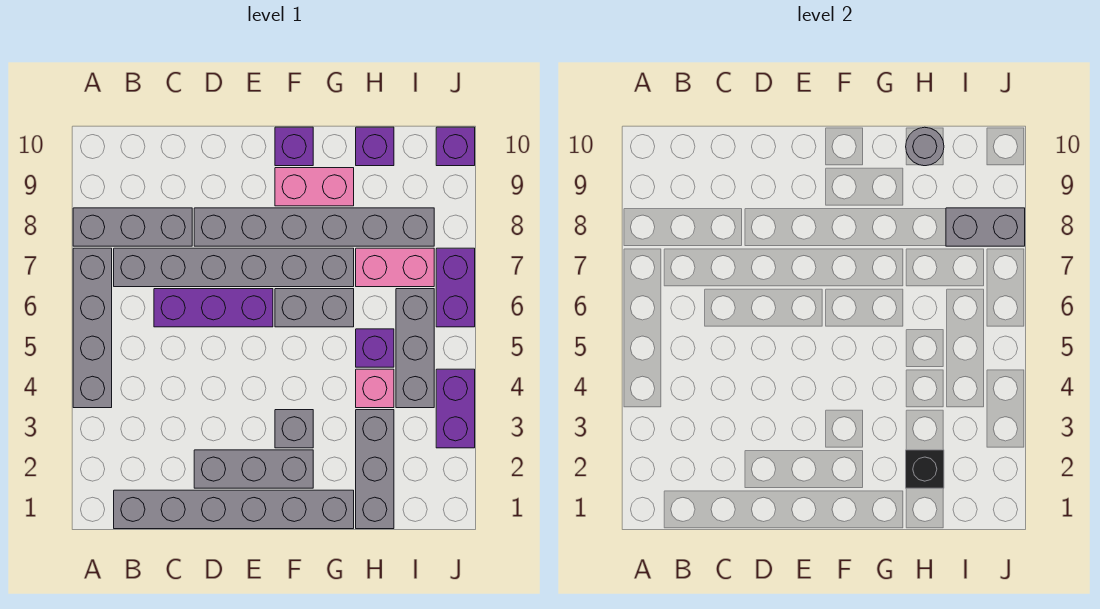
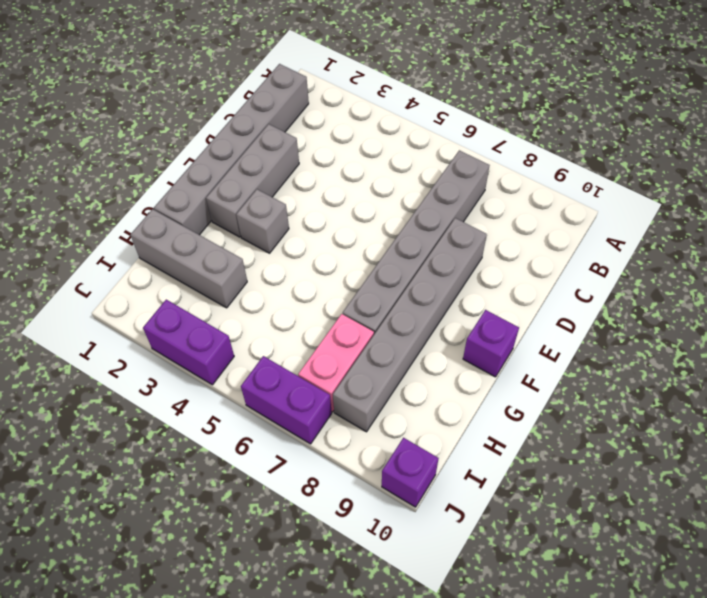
none -> grey brick A4:A7 level 1
none -> grey brick A8:C8 level 1
none -> purple brick C6:E6 level 1

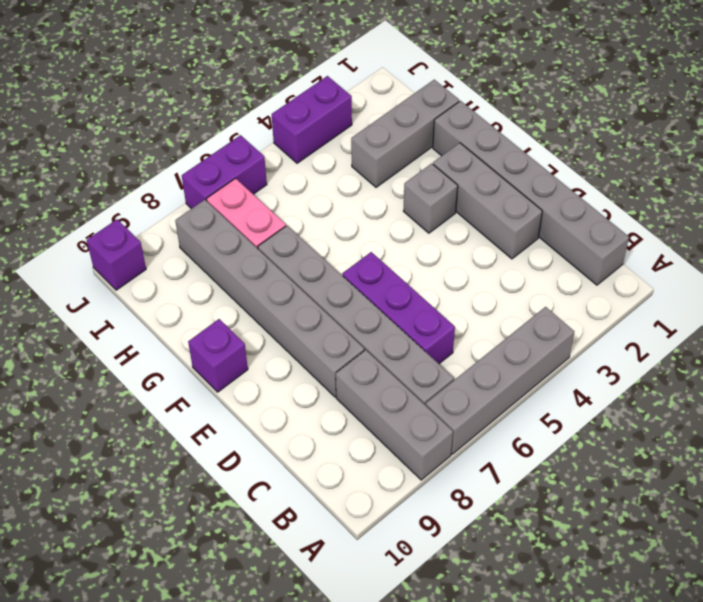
none -> grey brick F6:G6 level 1
none -> pink brick F9:G9 level 1
none -> pink brick H4 level 1

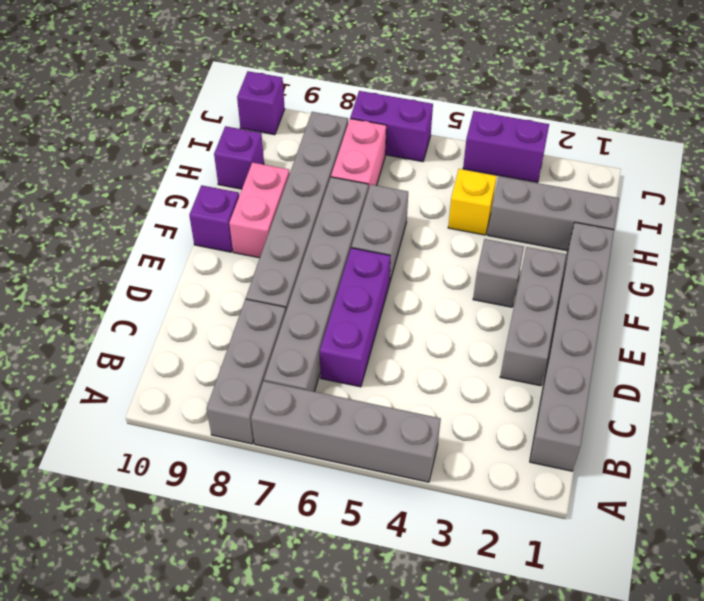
yellow brick H4 level 1 -> pink brick H4 level 1
none -> purple brick H5 level 1
none -> grey brick I4:I6 level 1
none -> black brick H2 level 2

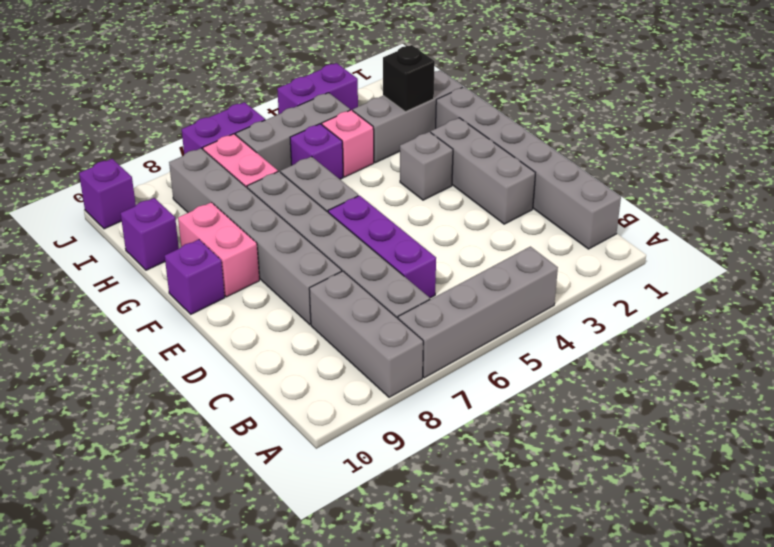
none -> grey round brick H10 level 2
none -> grey brick I8:J8 level 2

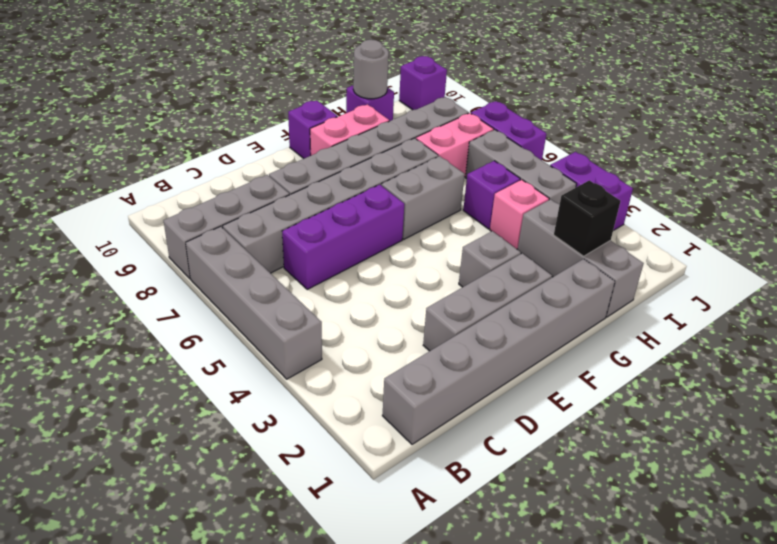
none -> grey brick I8:J8 level 2

